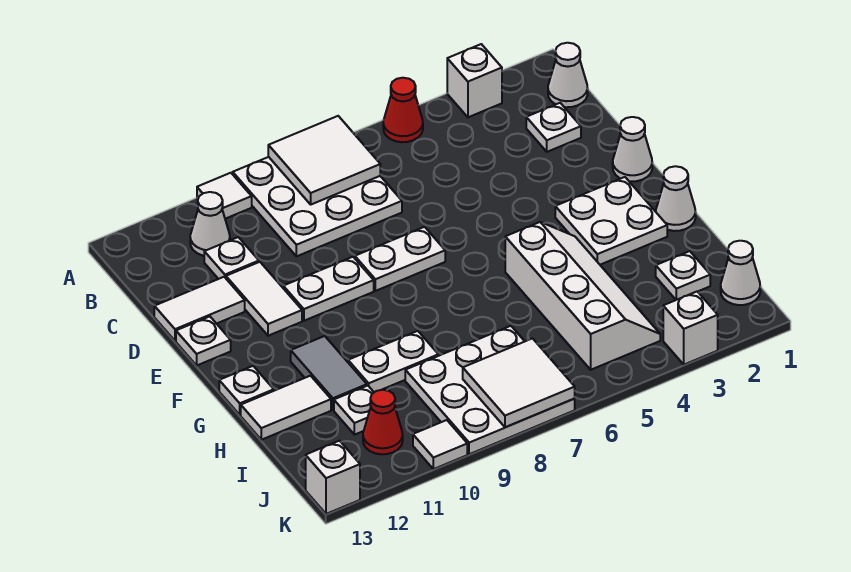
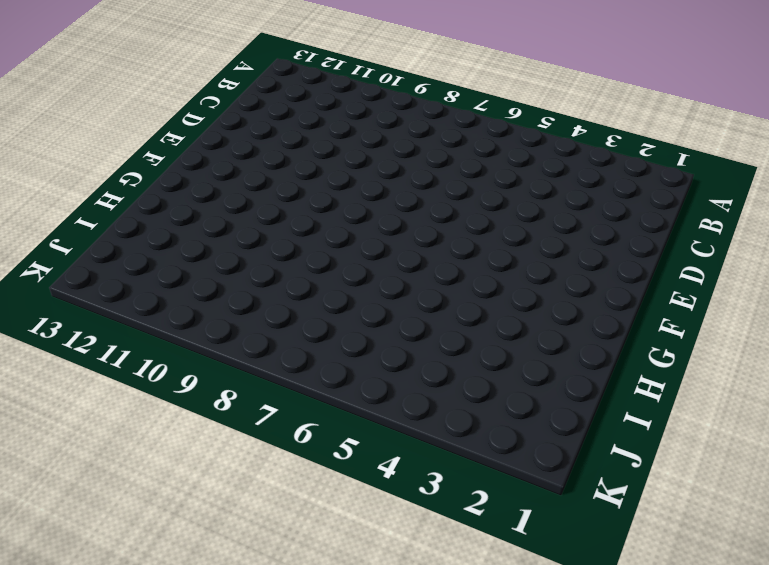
none -> white brick A3 level 1
none -> red cone A5 level 1
none -> white plate A7:C9 level 1
none -> white tile A10 level 1

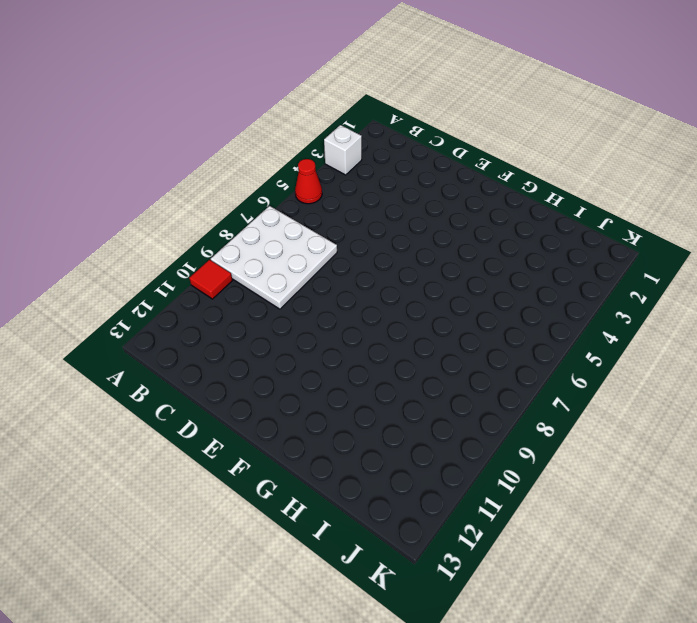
red tile A10 level 1 -> white tile A10 level 1
none -> white cone B1 level 1
none -> white cone B11 level 1
none -> white plate C2 level 1
none -> white plate C11 level 1

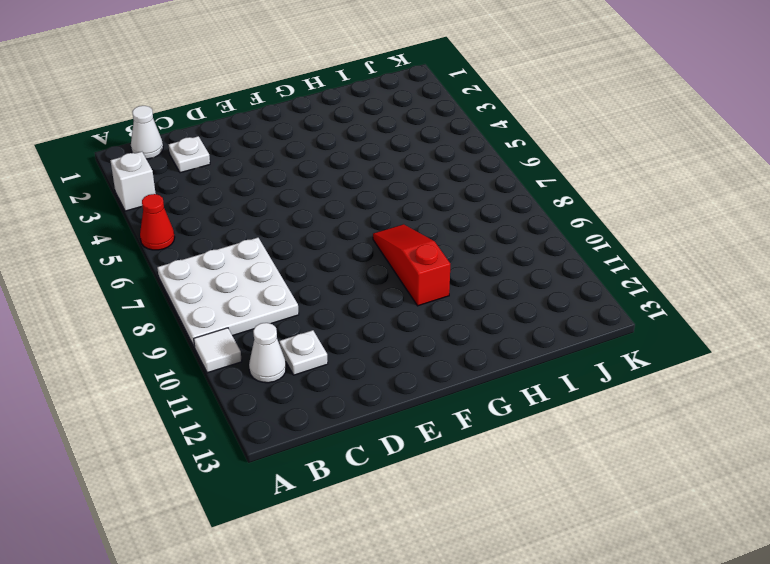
red slope G8:G10 level 1 top 10 -> none
none -> white tile D11:E11 level 1
none -> white tile D12:D13 level 1
none -> white cone E1 level 1
none -> white plate E7:E8 level 1

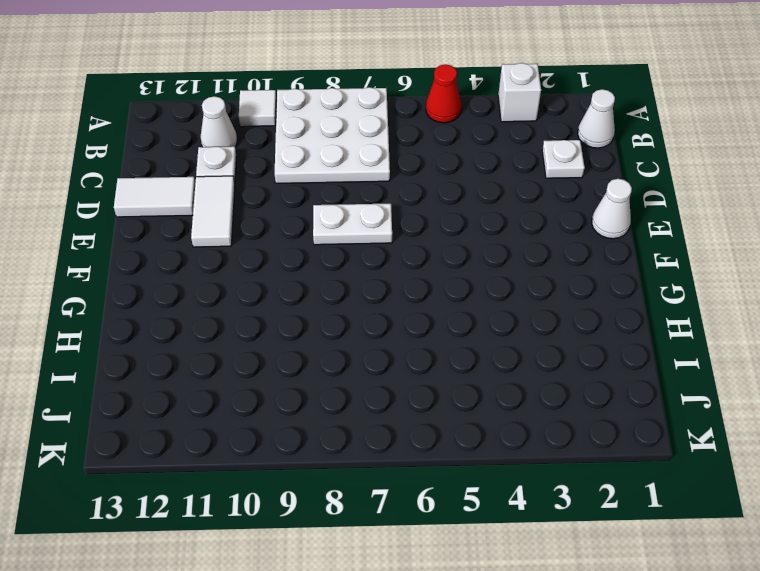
none -> white plate E9:E10 level 1
none -> white plate E13 level 1
none -> white plate F2:G3 level 1
none -> white cone G1 level 1

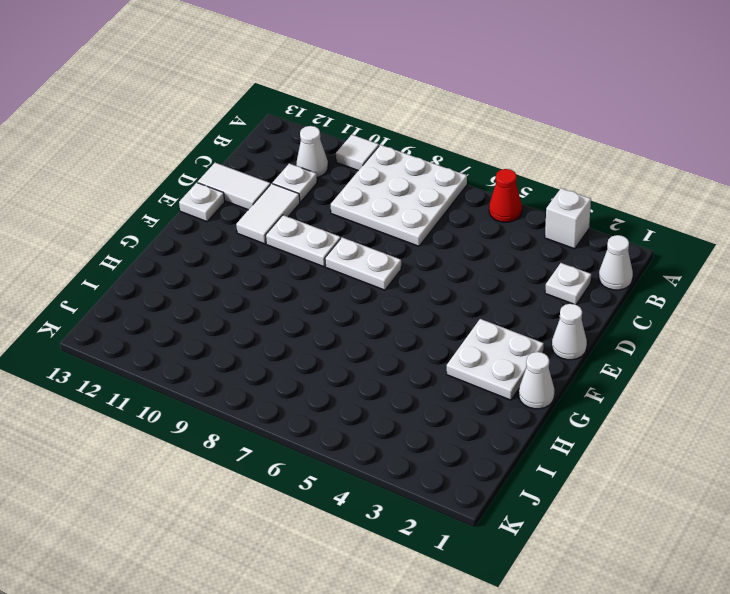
none -> white slope G4:J5 level 1 top 5
none -> grey tile G11:H11 level 1
none -> white plate G13 level 1
none -> white plate H9:H10 level 1

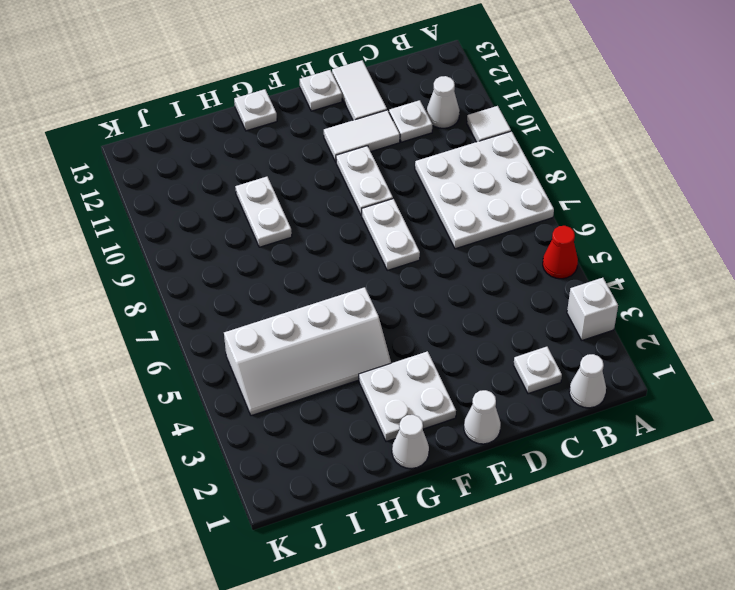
none -> grey tile G11:H11 level 1
none -> white tile H12:H13 level 1
none -> white plate I2 level 1
none -> white plate I7:K9 level 1

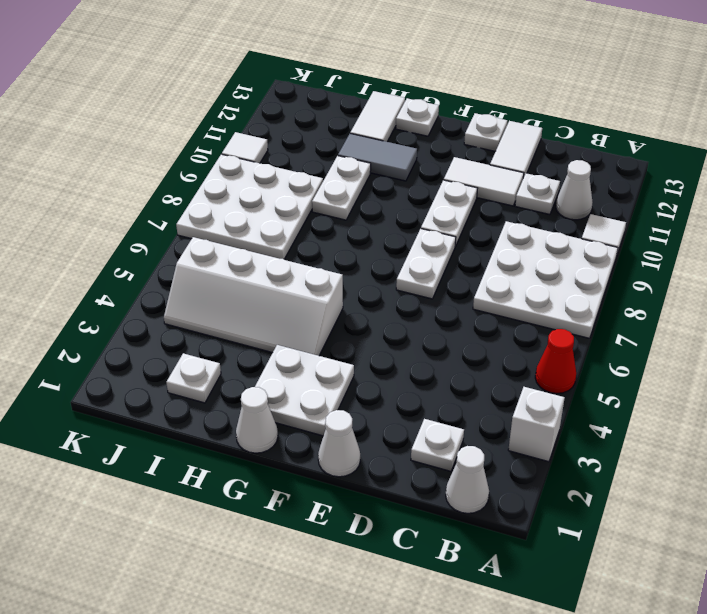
none -> white plate I11 level 1
none -> white cone J1 level 1
none -> red cone J11 level 1
none -> white brick K3 level 1

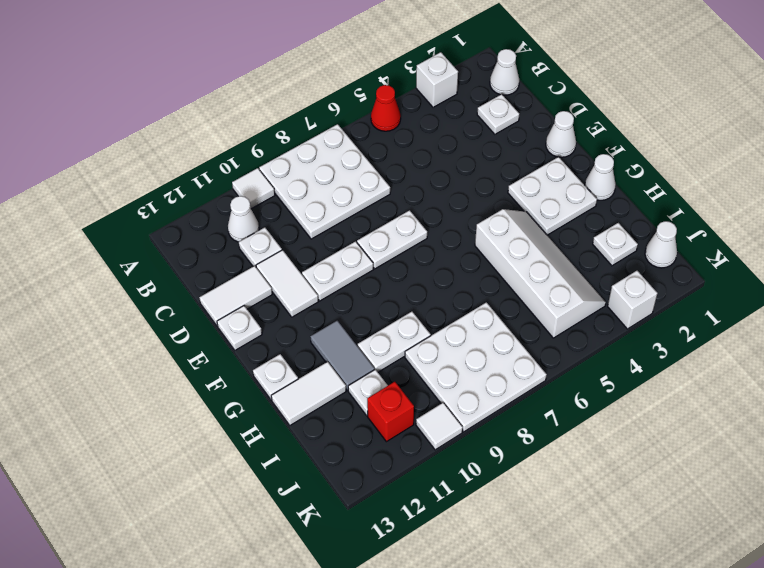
red brick J11 level 1 -> red cone J11 level 1
none -> white brick K13 level 1
none -> white tile A7:B8 level 2
none -> white tile J7:K8 level 2

